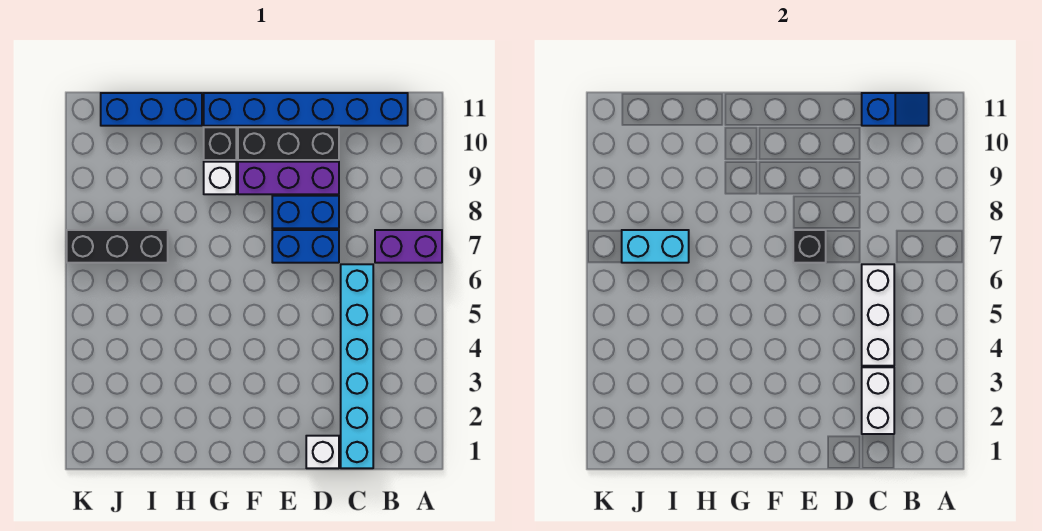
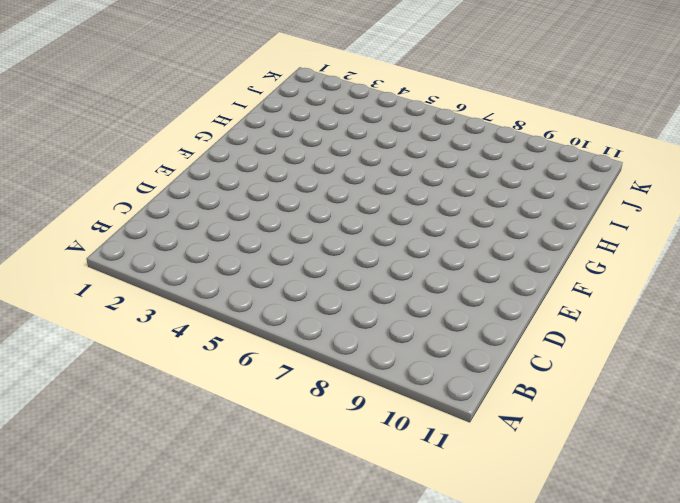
none -> purple brick A7:B7 level 1
none -> blue brick B11:G11 level 1
none -> cyan brick C1:C6 level 1

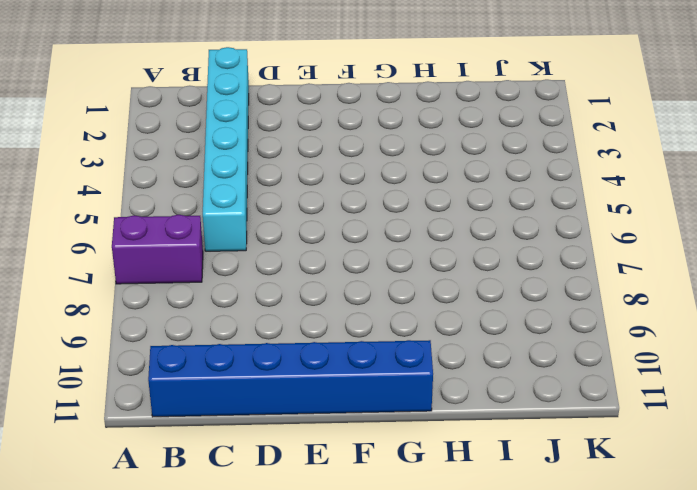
none -> white brick D1 level 1
none -> blue brick D7:E7 level 1
none -> blue brick D8:E8 level 1

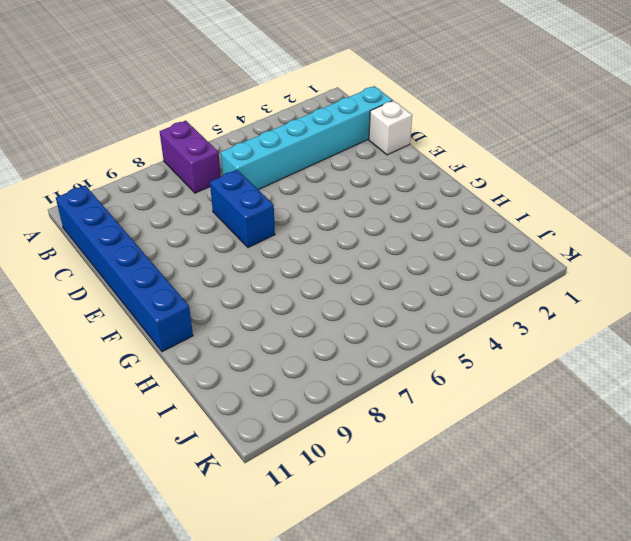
none -> blue brick D8:E8 level 1
none -> purple brick D9:F9 level 1
none -> black brick D10:F10 level 1

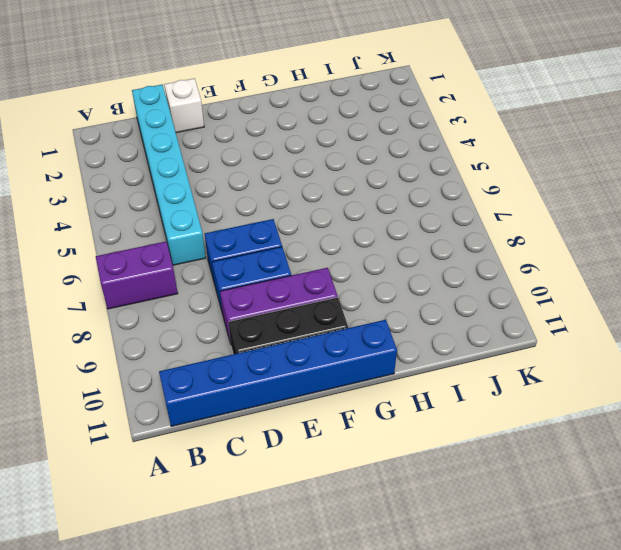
none -> white brick G9 level 1
none -> black brick G10 level 1
none -> blue brick H11:J11 level 1

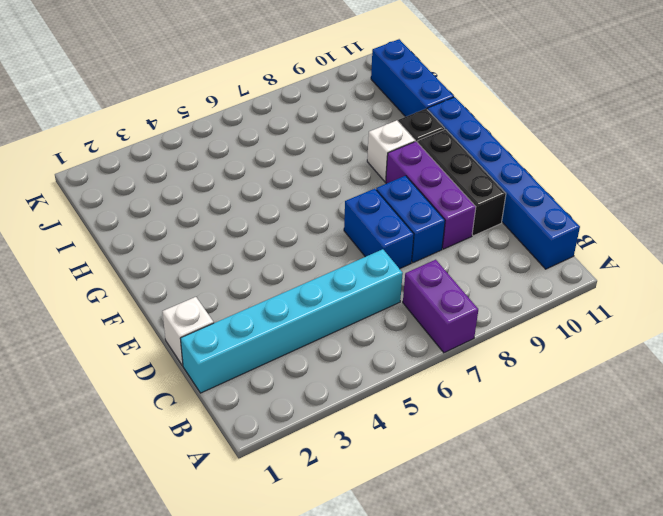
none -> black brick I7:K7 level 1
none -> blue slope B11:C11 level 2 top C
none -> white brick C2:C3 level 2

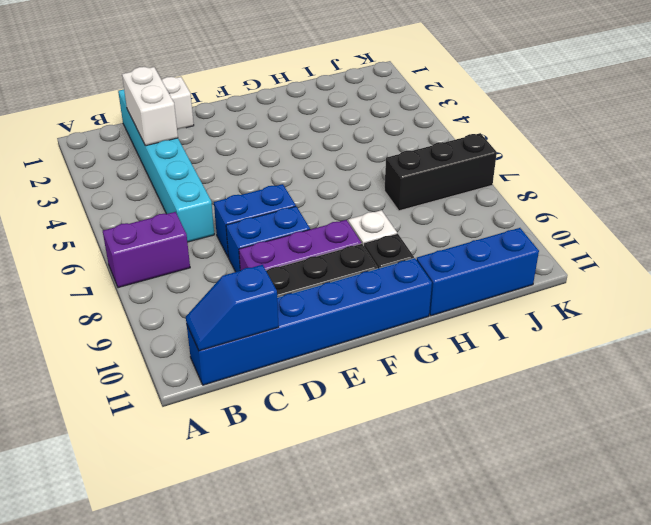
none -> white brick C4:C6 level 2
none -> black brick E7 level 2
none -> cyan brick I7:J7 level 2

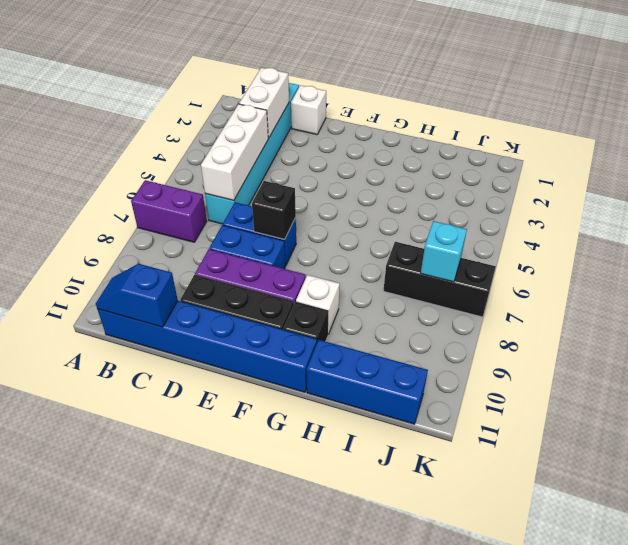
cyan brick J7 level 2 -> cyan brick I7:J7 level 2

